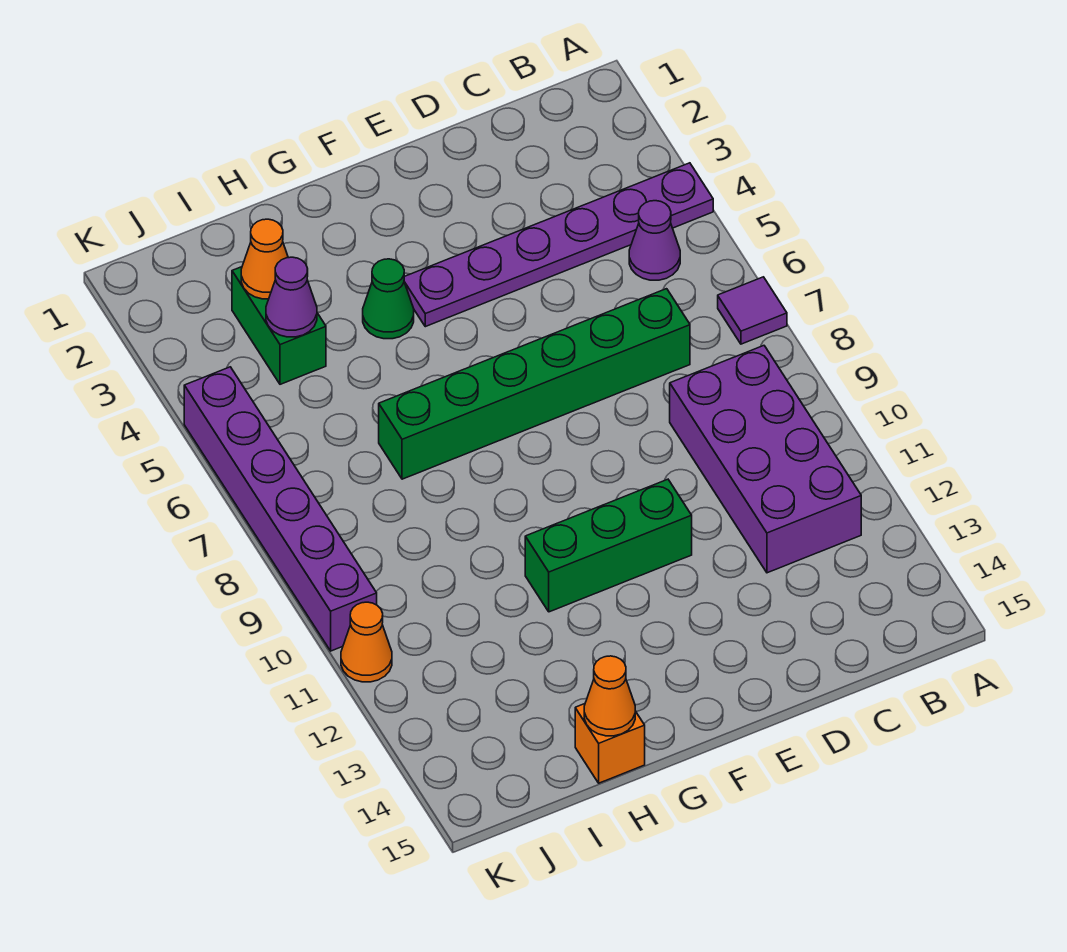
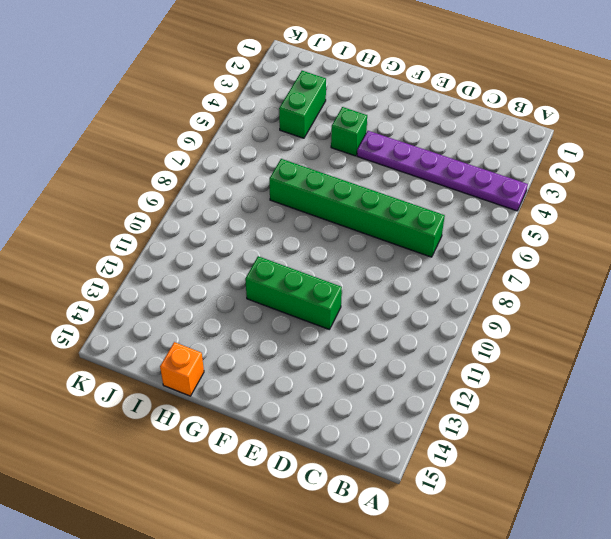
green brick G4 level 1 -> green cone G4 level 1
none -> purple tile A7 level 1
none -> purple cone B5 level 1
none -> purple brick B9:C12 level 1

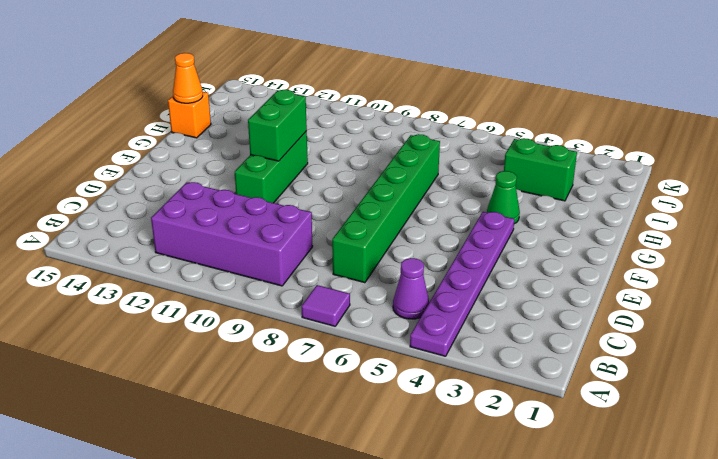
green brick F11:G11 level 2 -> none
none -> purple brick K5:K10 level 1
none -> orange cone K11 level 1
none -> orange cone I3 level 2

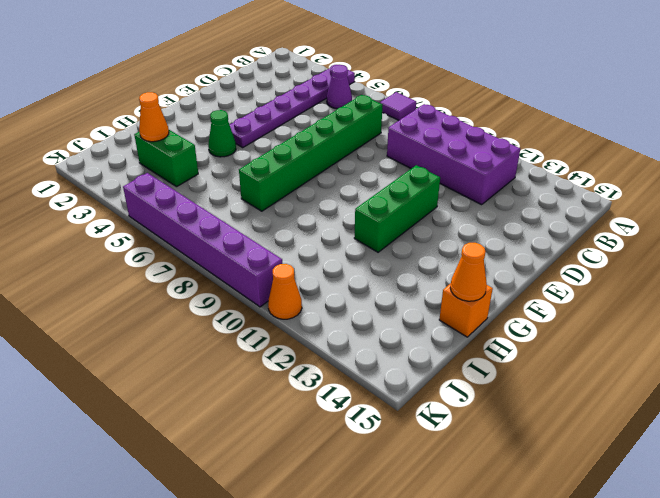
none -> purple cone I4 level 2

